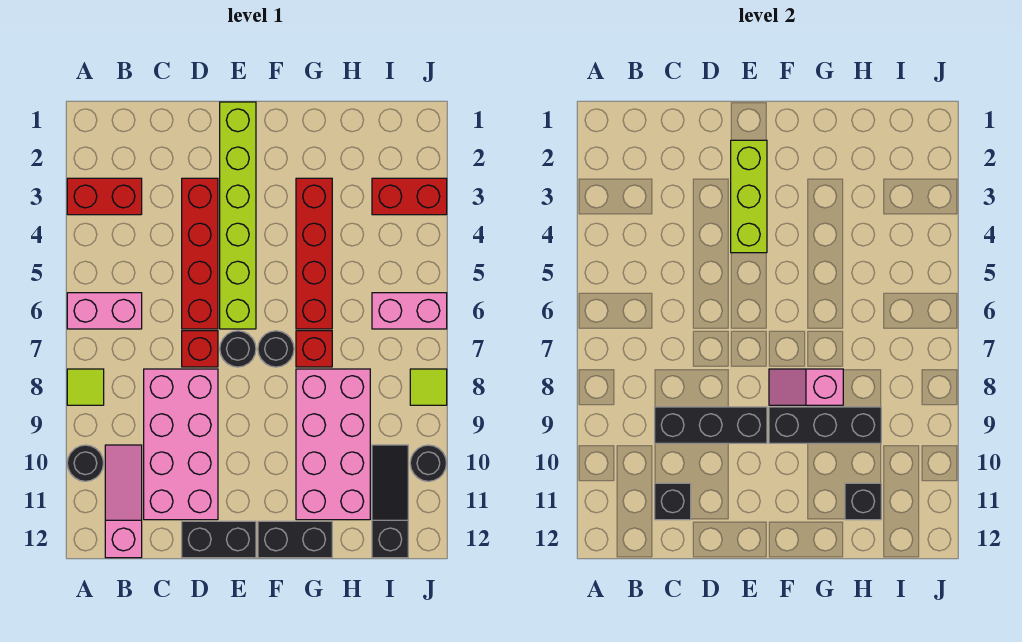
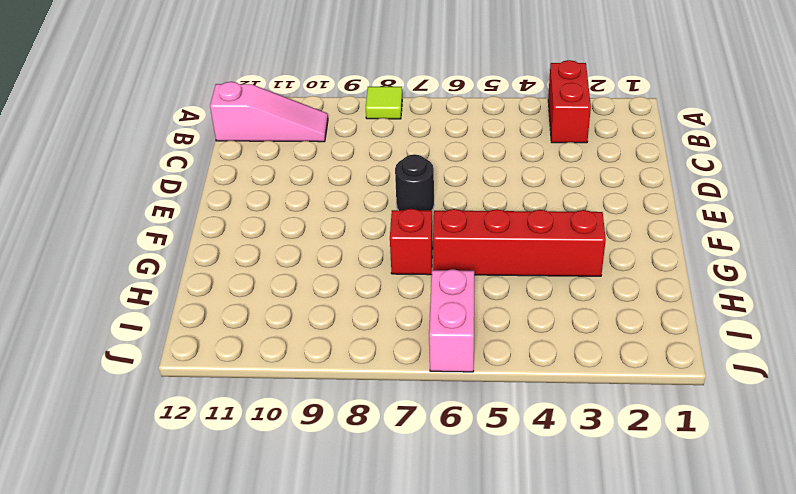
none -> pink brick A6:B6 level 1
none -> black round brick A10 level 1
none -> pink brick C8:D11 level 1

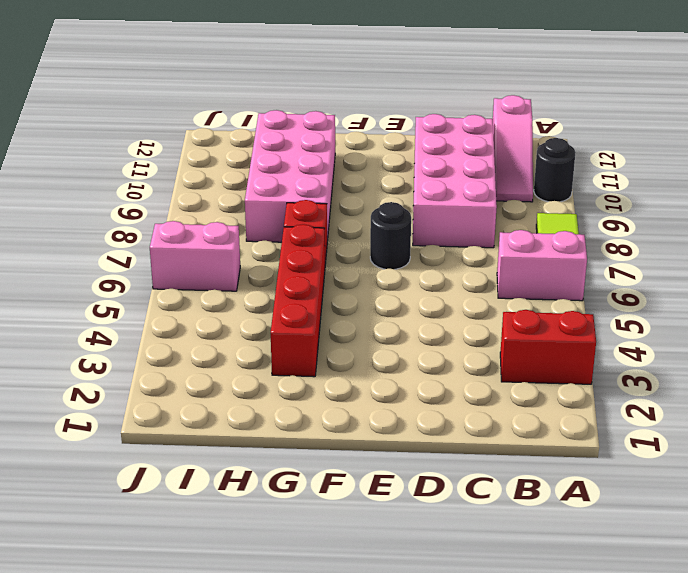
none -> red brick D3:D6 level 1
none -> red brick D7 level 1
none -> black brick D12:E12 level 1

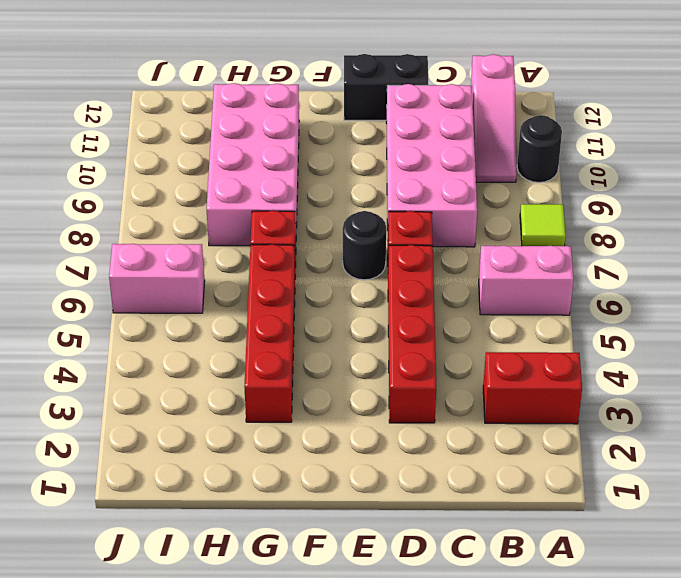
none -> lime brick E1:E6 level 1
none -> black round brick F7 level 1
none -> black brick F12:G12 level 1

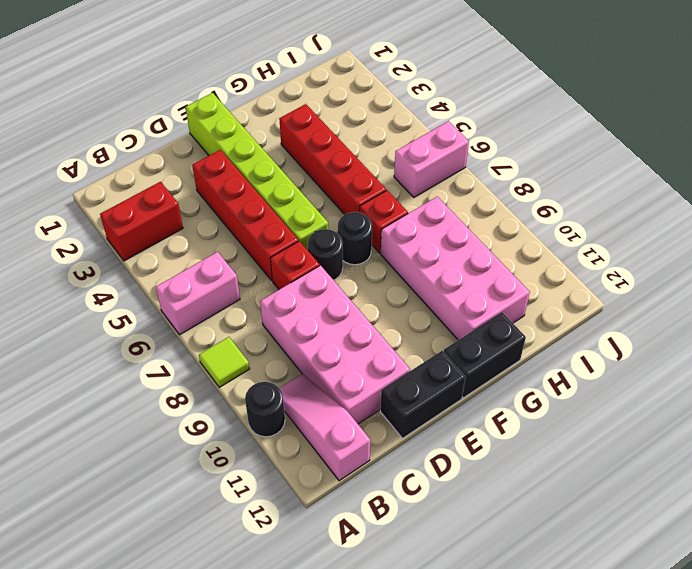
none -> red brick I3:J3 level 1
none -> black slope I10:I12 level 1 top 12
none -> lime tile J8 level 1

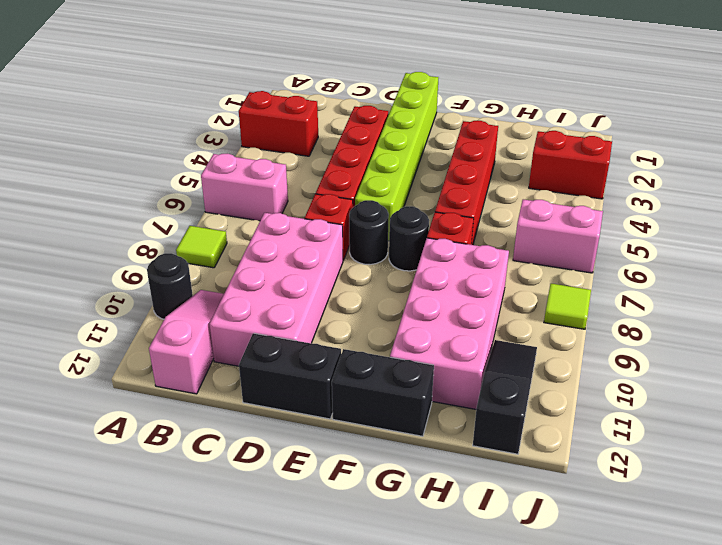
none -> black round brick J10 level 1
none -> black brick C9:E9 level 2
none -> black brick C11 level 2

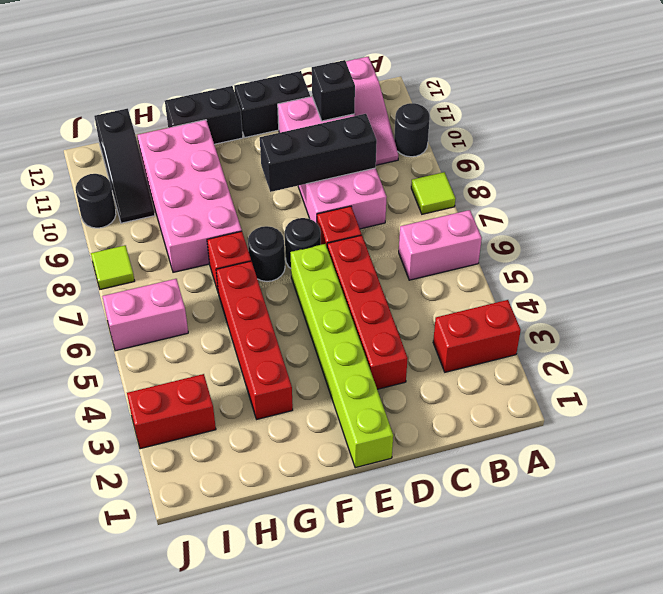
none -> lime brick E2:E4 level 2
none -> pink slope F8:G8 level 2 top G
none -> black brick F9:H9 level 2

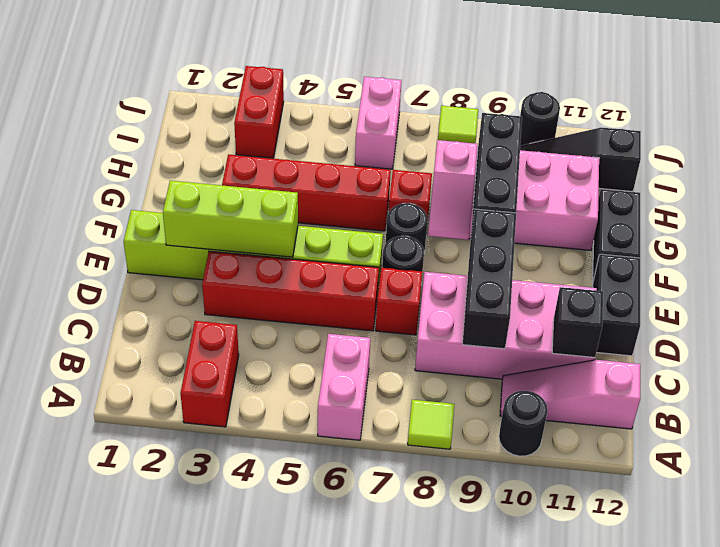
none -> black brick H11 level 2

